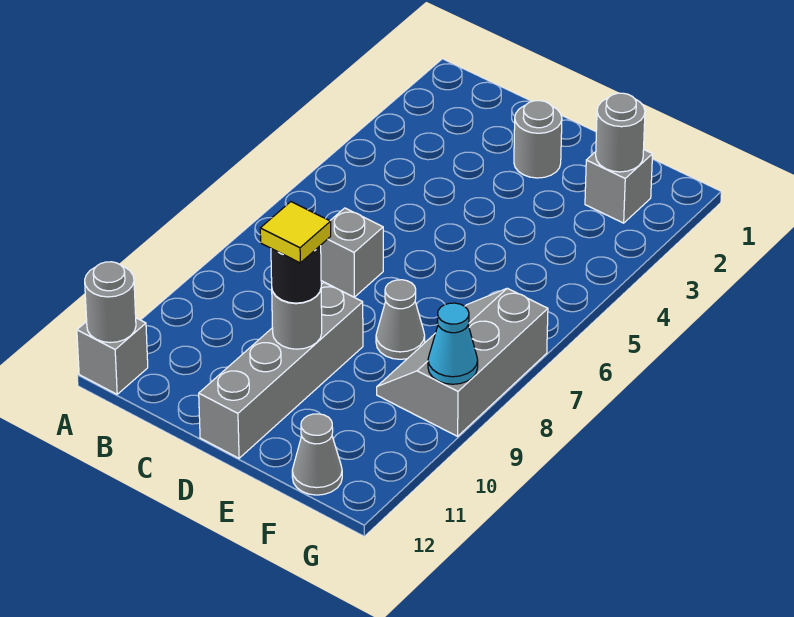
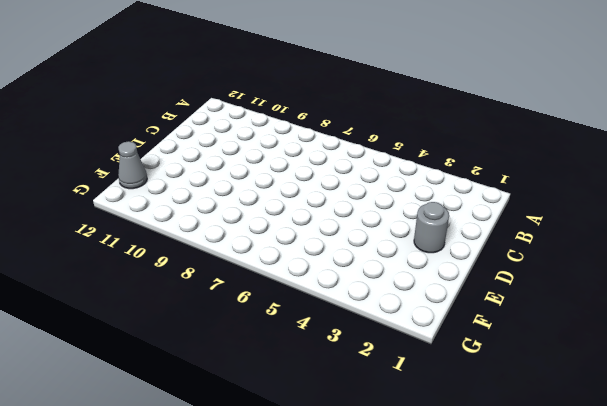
none -> grey brick A12 level 1
none -> grey brick C7 level 1
none -> grey brick D9:D12 level 1

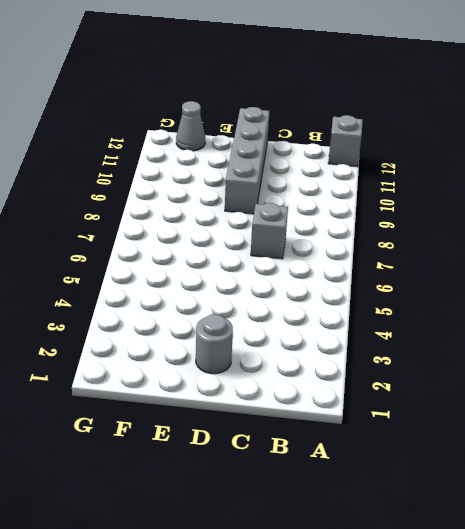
none -> grey cone E8 level 1
none -> grey brick F2 level 1
none -> grey slope F7:G9 level 1 top G

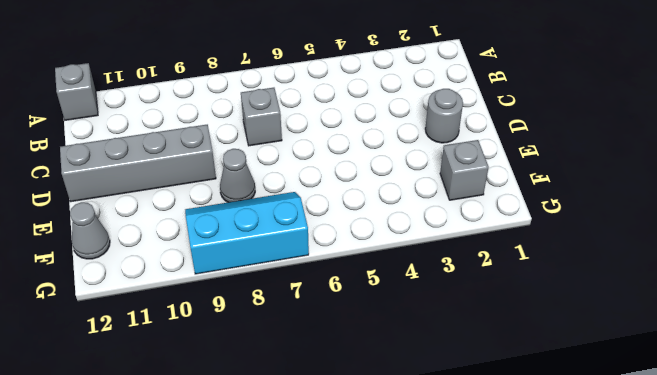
cyan slope F7:G9 level 1 top G -> grey slope F7:G9 level 1 top G
none -> grey round brick A12 level 2
none -> grey round brick D10 level 2
none -> grey round brick F2 level 2

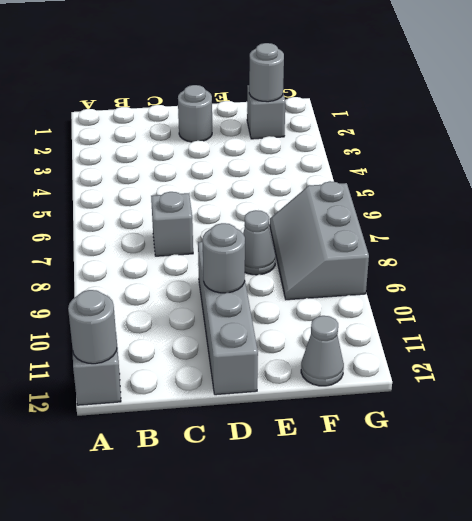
none -> cyan cone G9 level 2
none -> black round brick D10 level 3
none -> yellow tile D10 level 4

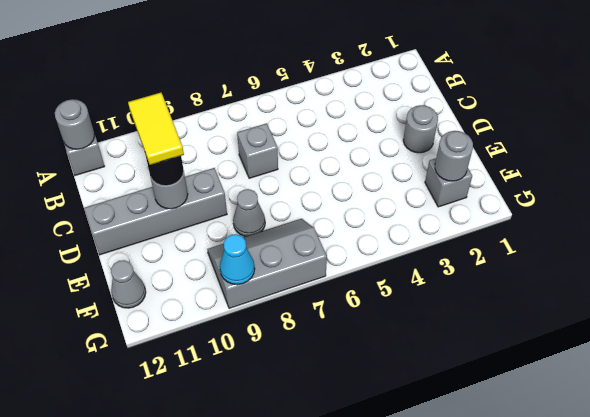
yellow tile C10:D10 level 4 -> yellow tile D10 level 4

